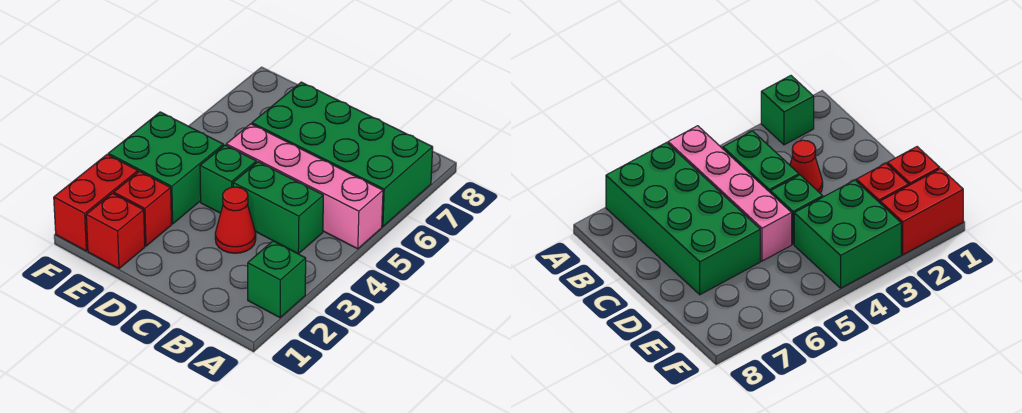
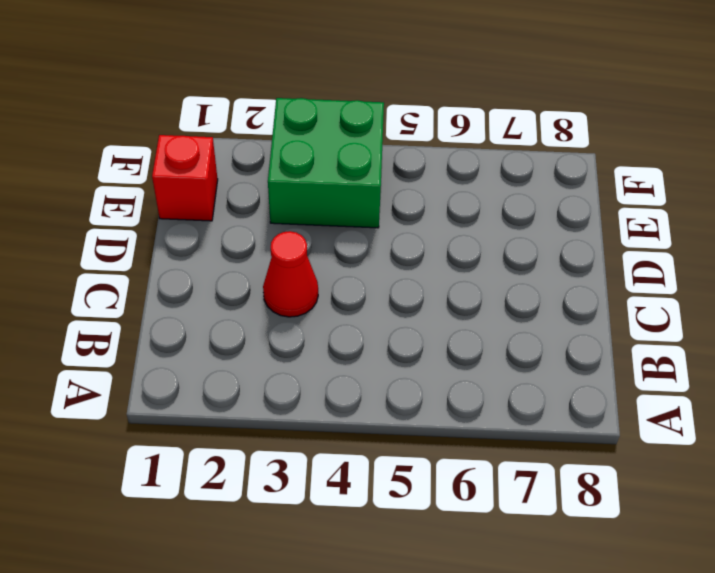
none -> green brick A2 level 1
none -> pink brick A5:D5 level 1

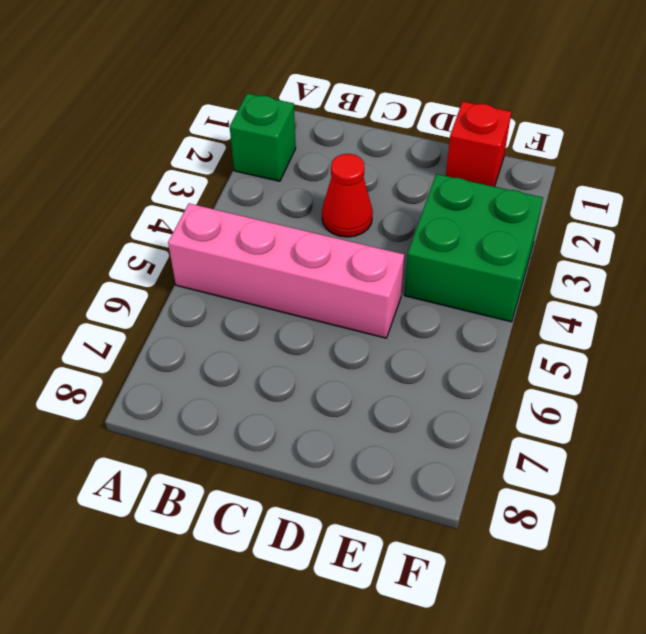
none -> green brick A6:D7 level 1
none -> green brick B4:C4 level 1

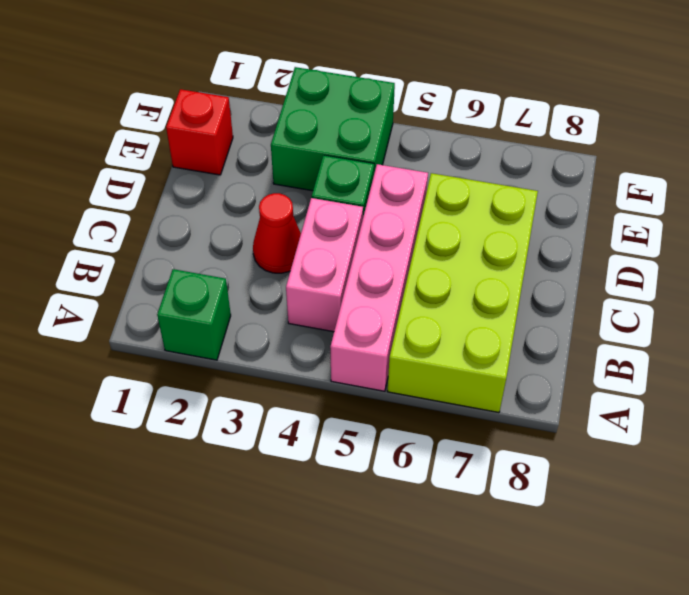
lime brick A6:D7 level 1 -> green brick A6:D7 level 1
pink brick B4:C4 level 1 -> green brick B4:C4 level 1
none -> red brick E2 level 1
none -> red brick F1:F2 level 1

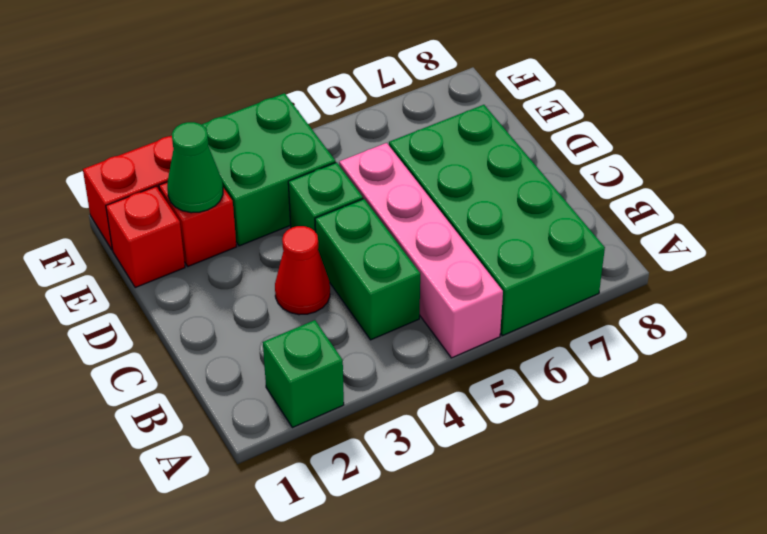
green cone E2 level 2 -> none

